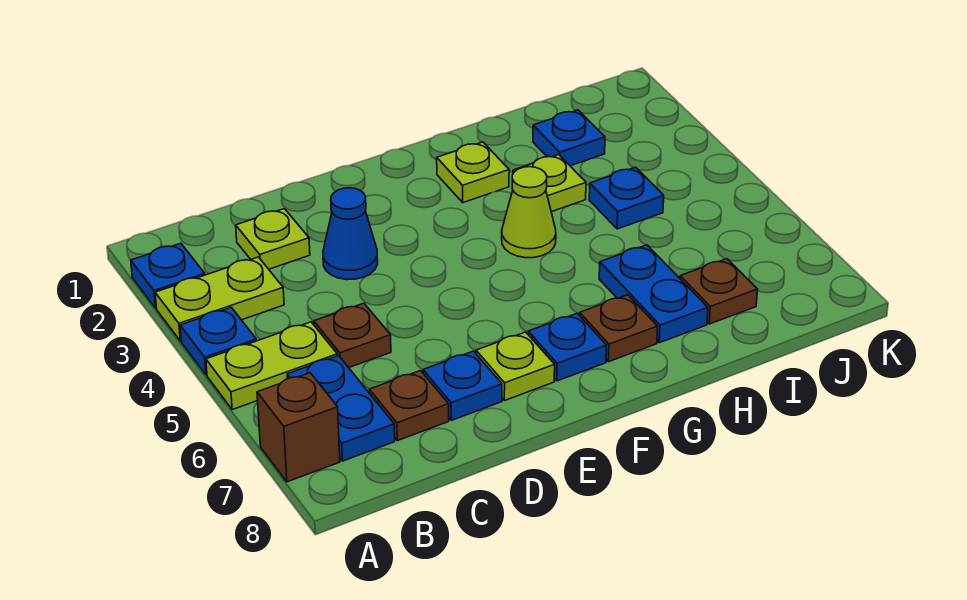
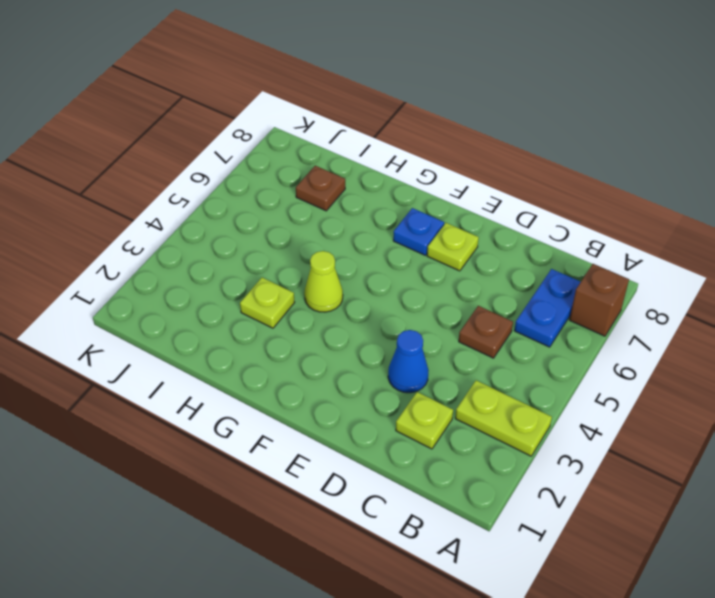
none -> blue plate A2 level 1
none -> blue plate A4 level 1
none -> lime plate A5:B5 level 1

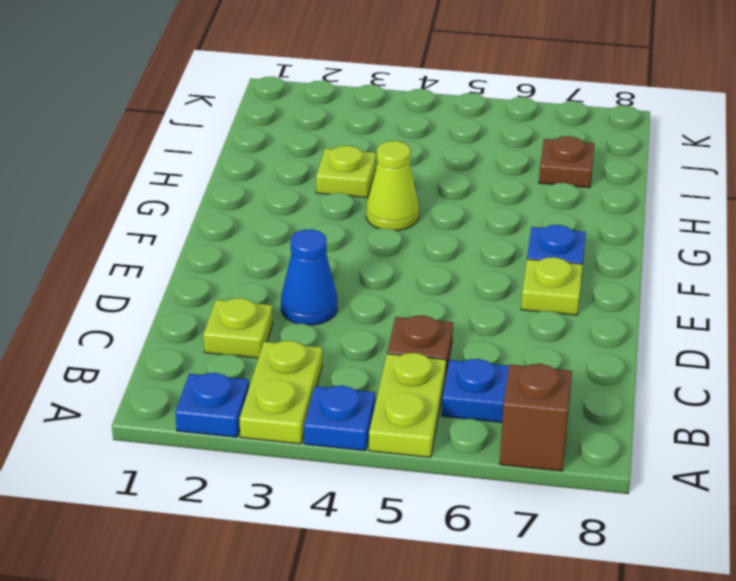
none -> brown plate C7 level 1
none -> blue plate D7 level 1
none -> lime plate G2 level 1

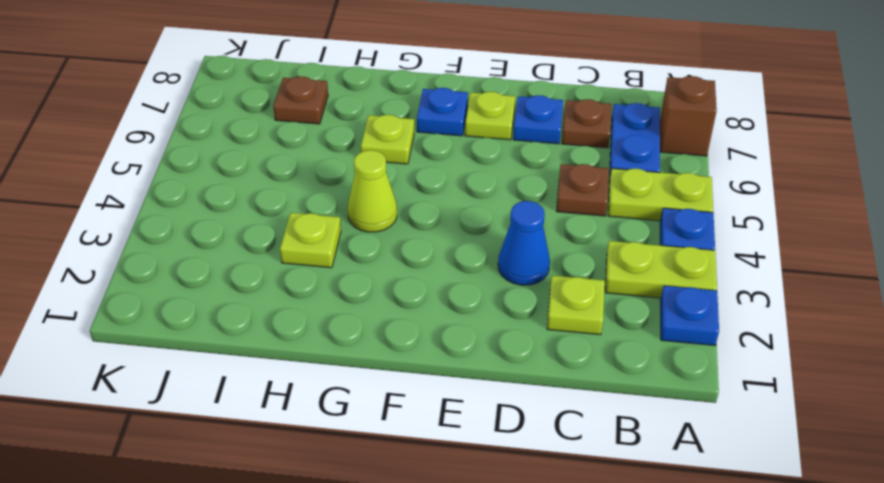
lime plate G6 level 1 -> lime plate G2 level 1
none -> brown plate G7 level 1
none -> blue plate H6:H7 level 1
none -> blue plate I2 level 1

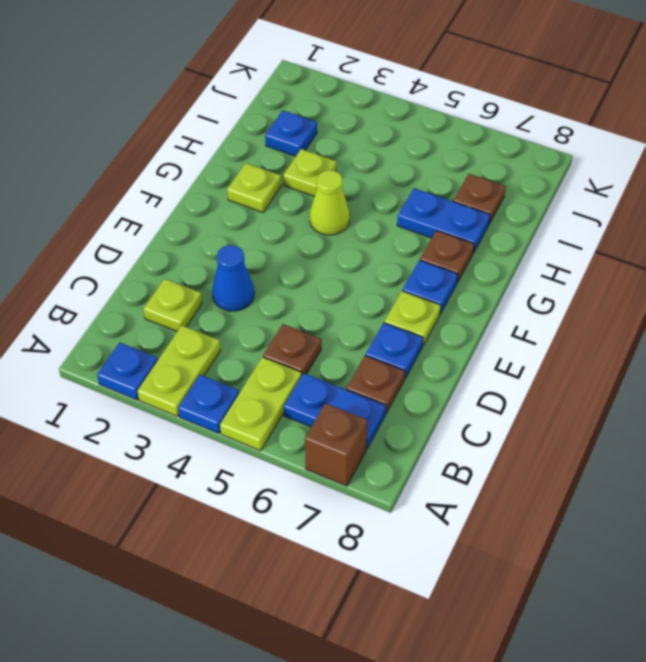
none -> blue plate I4 level 1

